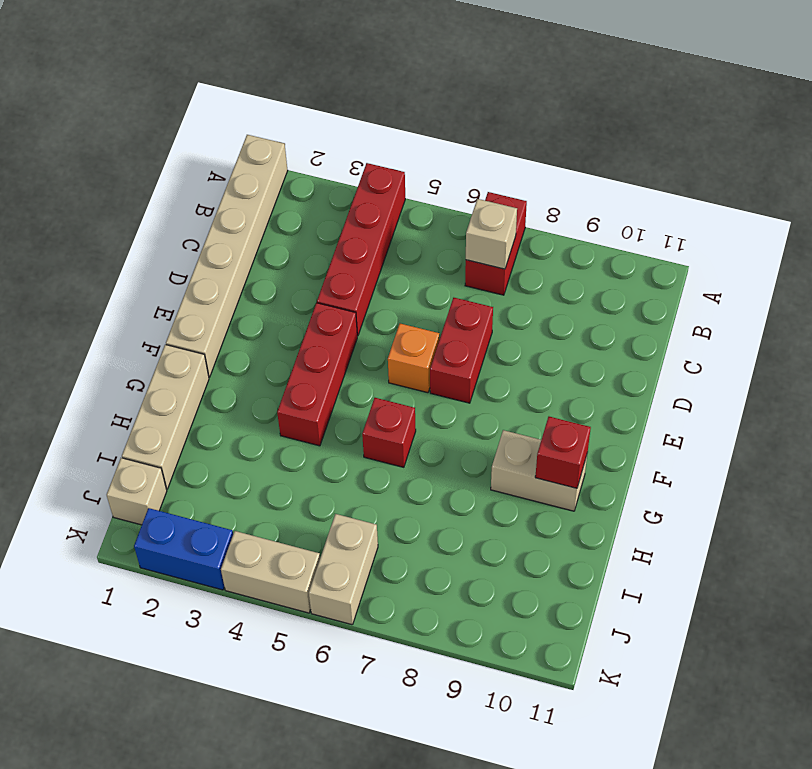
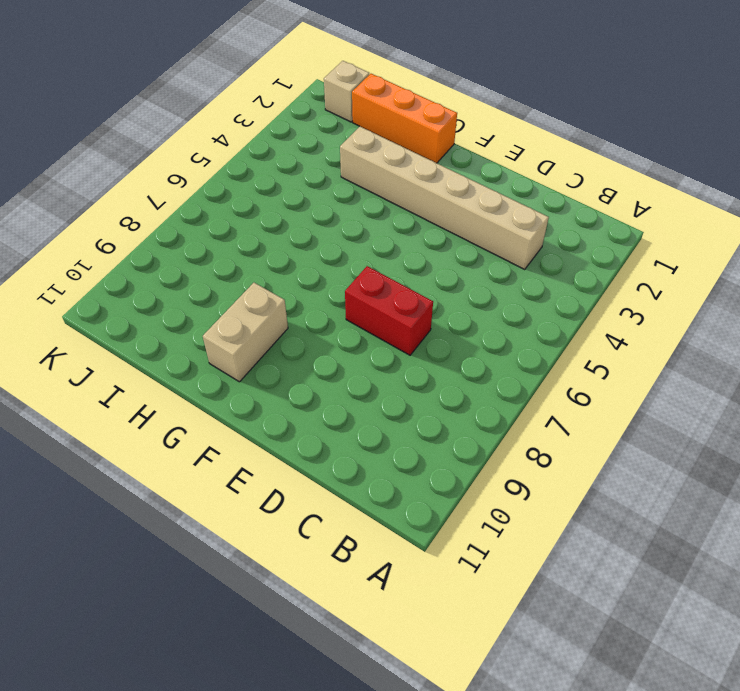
tan brick C3:H3 level 1 -> tan brick A1:F1 level 1
orange brick G1:I1 level 1 -> tan brick G1:I1 level 1
none -> red brick A4:D4 level 1
none -> red brick A7:B7 level 1
none -> red brick E4:G4 level 1

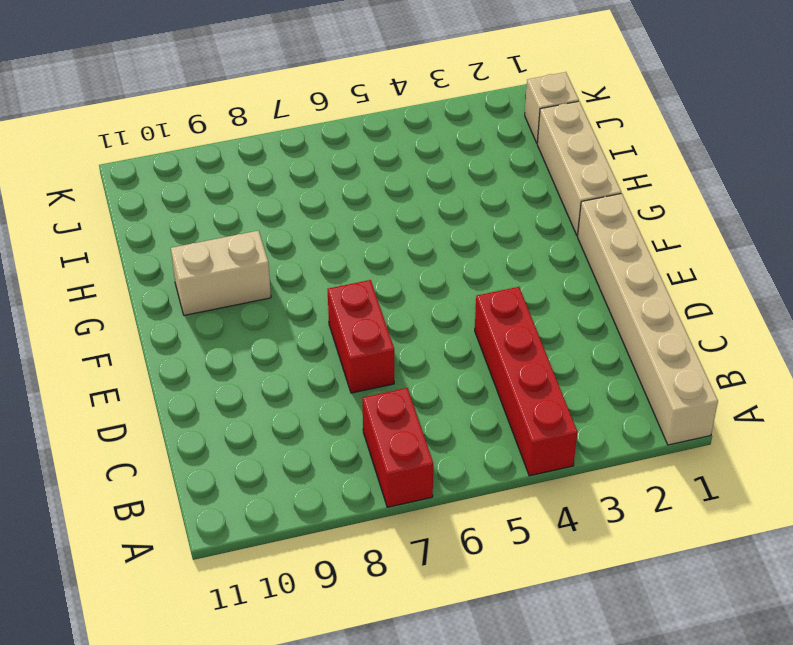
none -> red brick E4:G4 level 1
none -> orange brick E6 level 1
none -> red brick G6 level 1

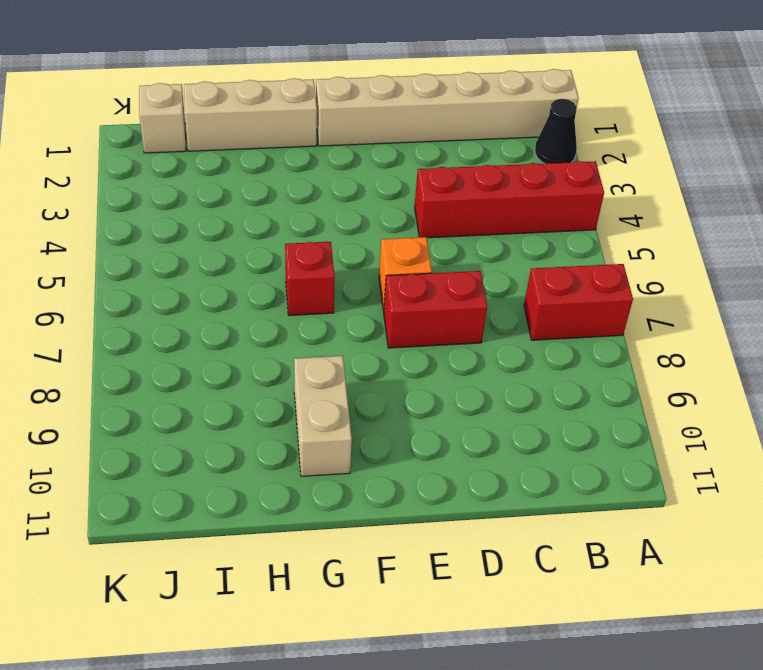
black cone A2 level 1 -> none
none -> red brick E4:G4 level 1
none -> tan brick J6:K6 level 1
none -> blue brick K2:K3 level 1

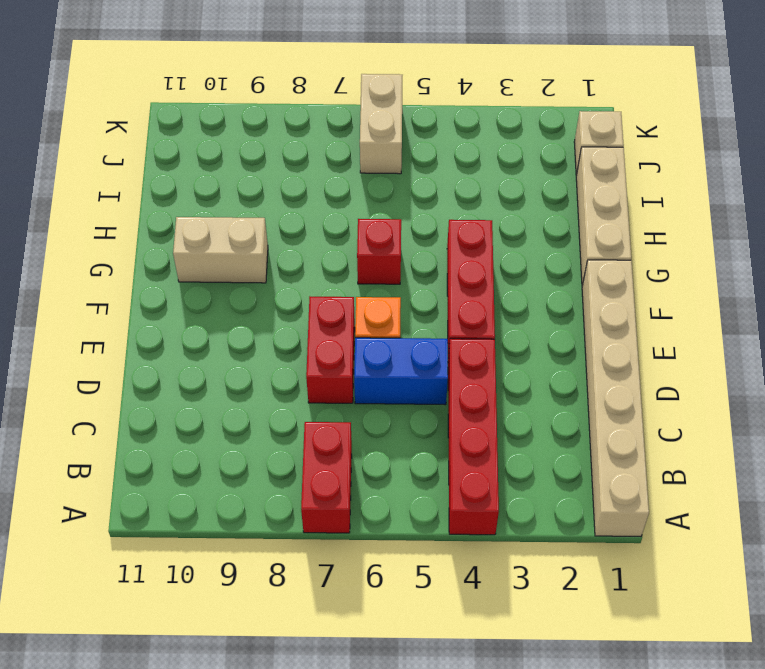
blue brick D5:D6 level 1 -> blue brick K2:K3 level 1
none -> tan brick K4:K5 level 1
none -> tan brick B7 level 2
none -> red brick G10 level 2

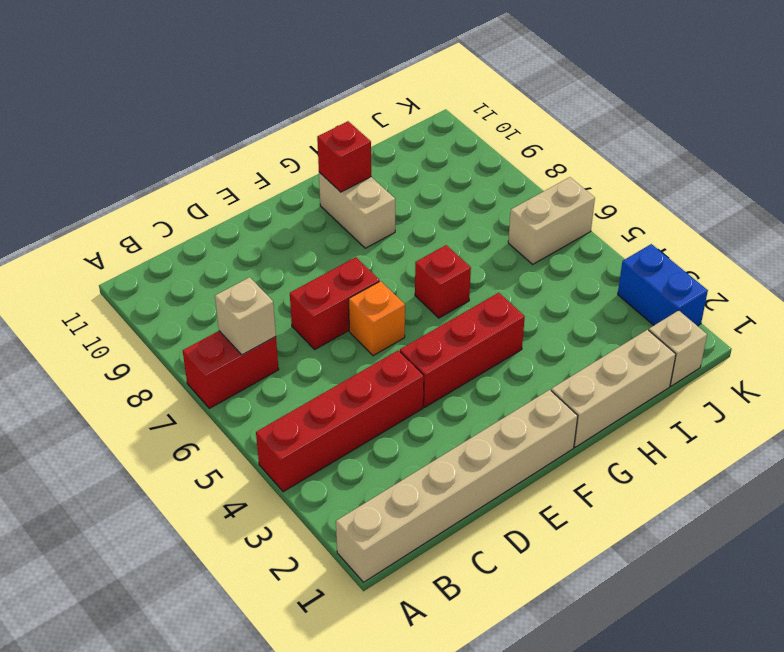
none -> tan brick K4:K5 level 1

